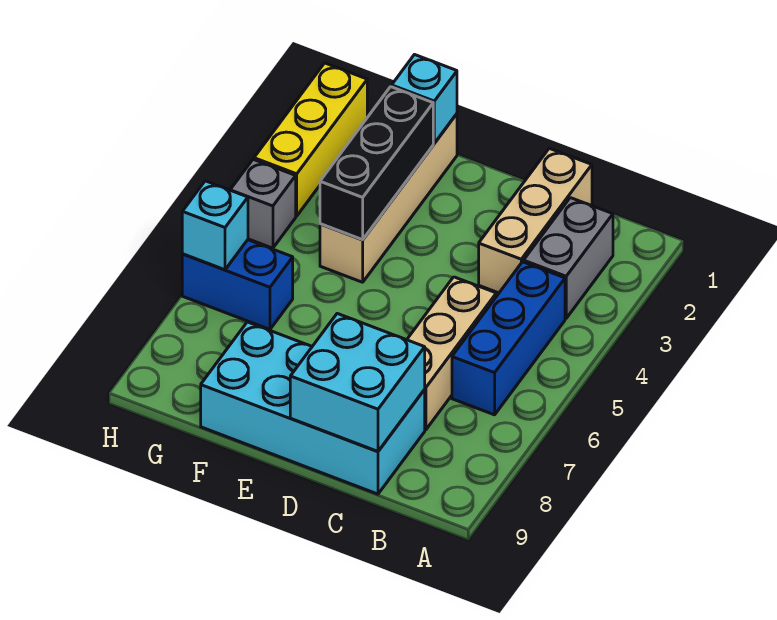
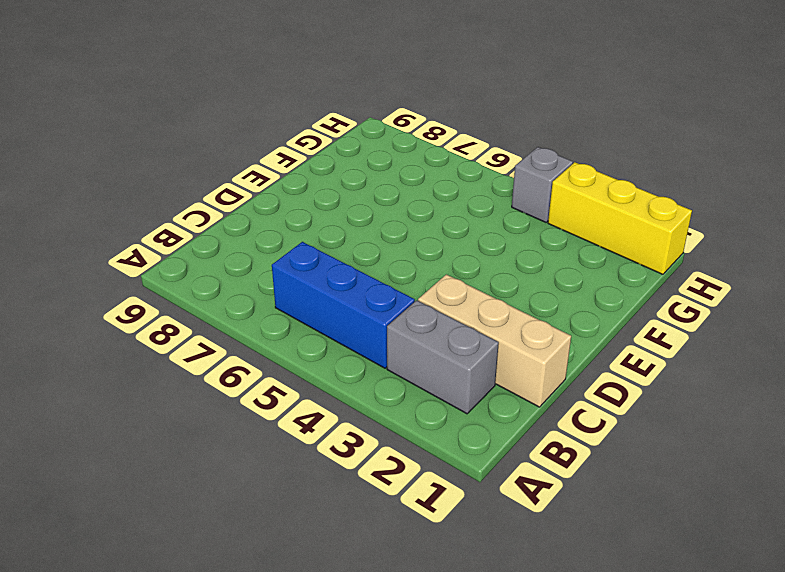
none -> tan brick C5:C7 level 1
none -> cyan brick C8:F9 level 1
none -> tan brick F1:F4 level 1

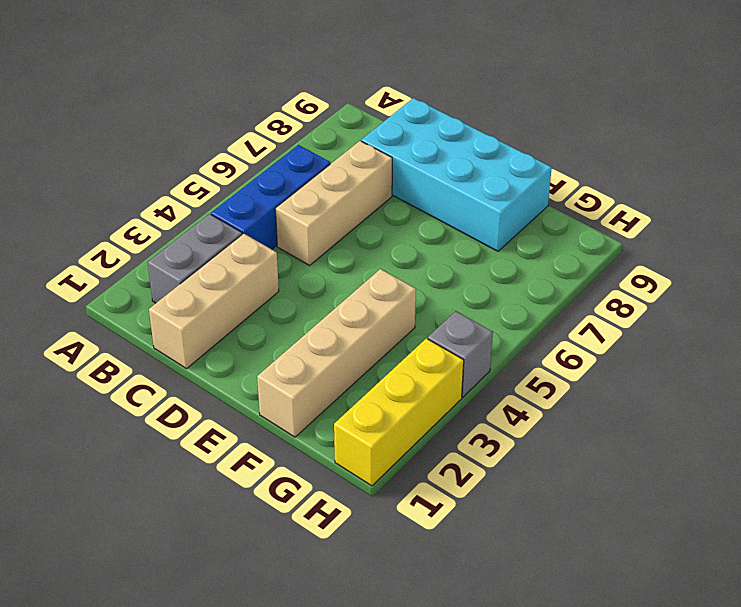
none -> blue brick G6:H6 level 1
none -> cyan brick C8:D9 level 2
none -> cyan brick F1 level 2

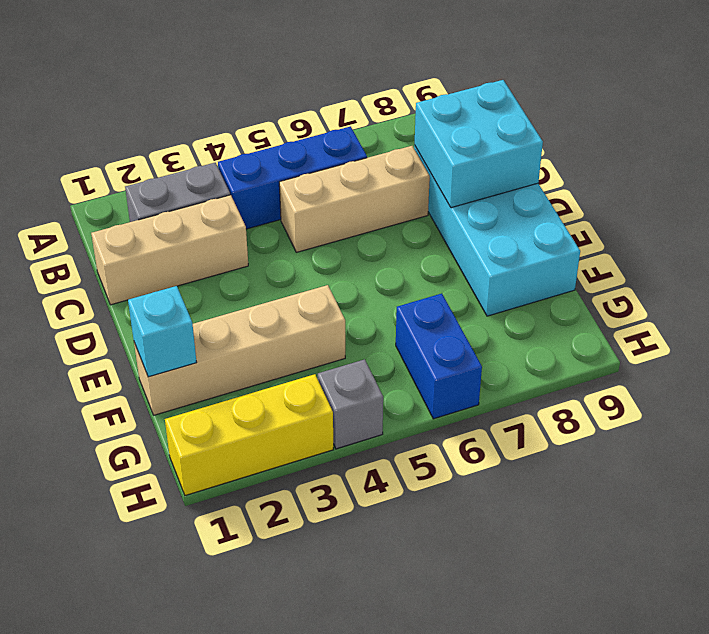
none -> black brick F2:F4 level 2
none -> cyan brick H6 level 2

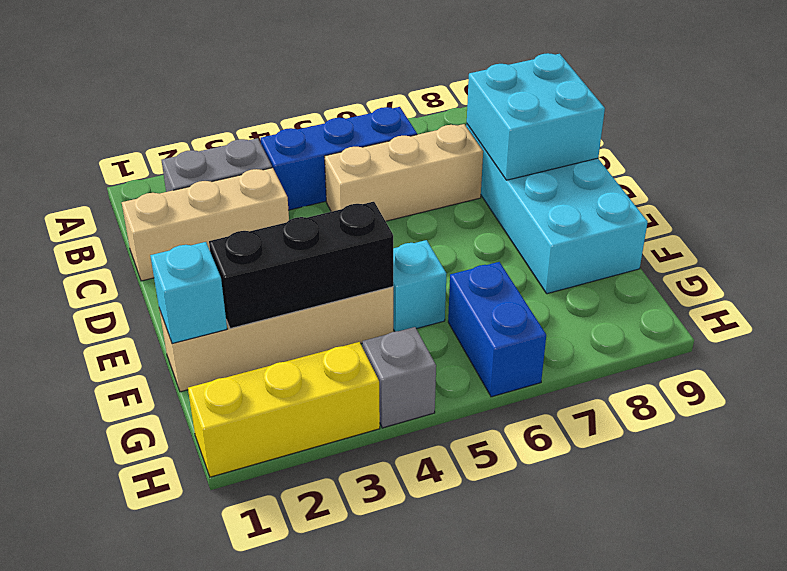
cyan brick F5 level 1 -> cyan brick H6 level 2

